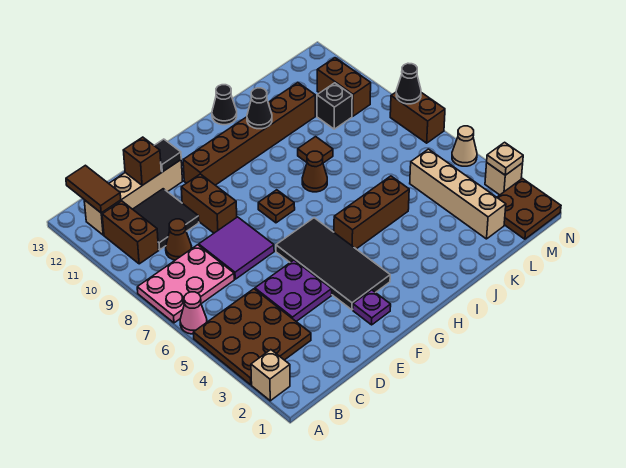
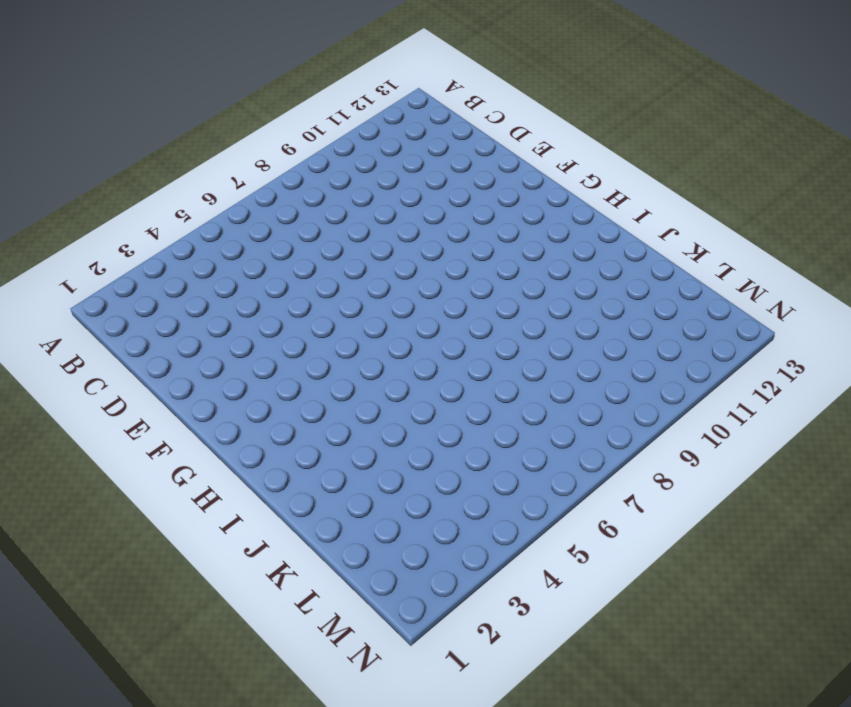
none -> tan brick A2 level 1
none -> brown plate A3:C5 level 1
none -> pink cone A6 level 1
none -> pink plate A7:C8 level 1

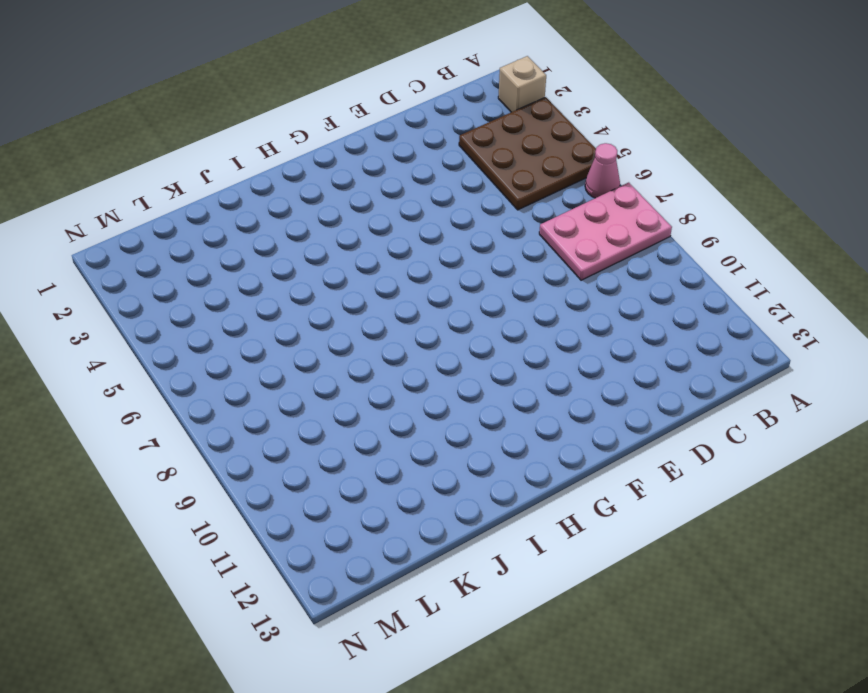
none -> brown brick B10:B11 level 1
none -> tan brick B12:E12 level 1
none -> brown cone C9 level 1
none -> black tile C10:D11 level 1

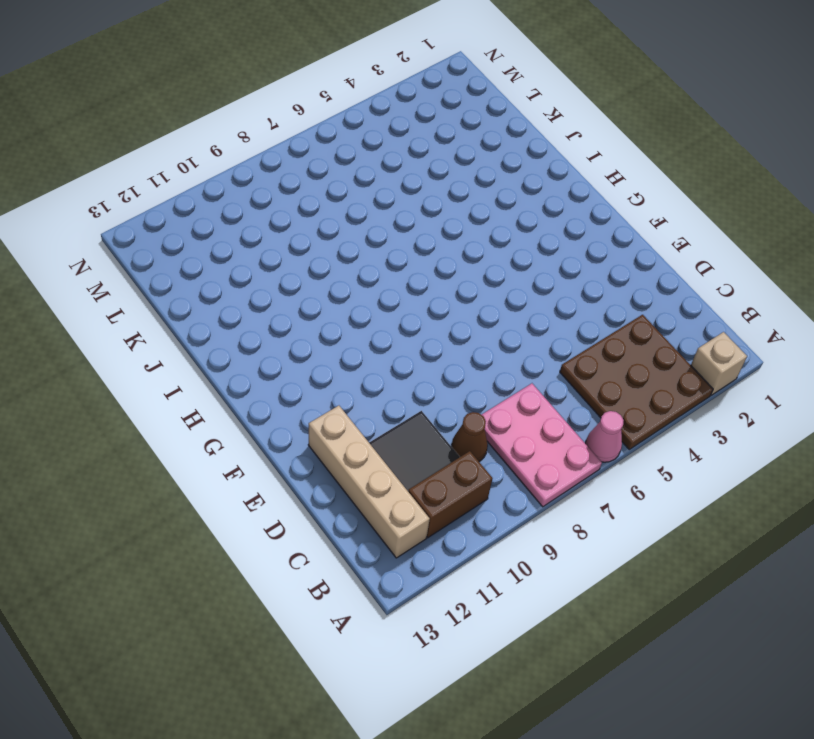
none -> purple plate D4:E5 level 1
none -> purple tile D7:E8 level 1
none -> brown brick E9:E10 level 1
none -> purple plate F2 level 1

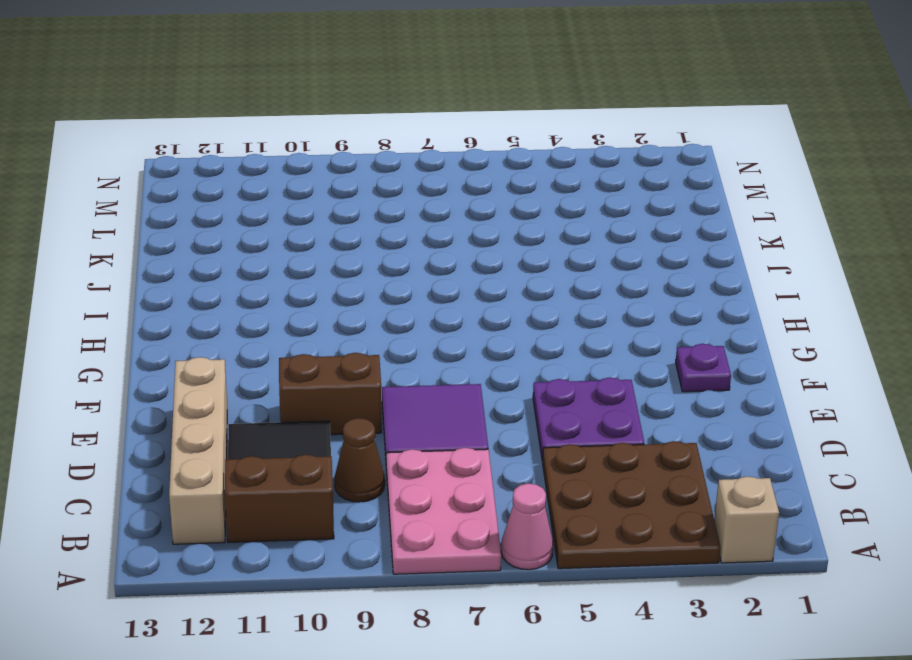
none -> black tile F3:G6 level 1
none -> brown brick F11:K11 level 1
none -> brown plate G8 level 1
none -> brown brick H5:J5 level 1

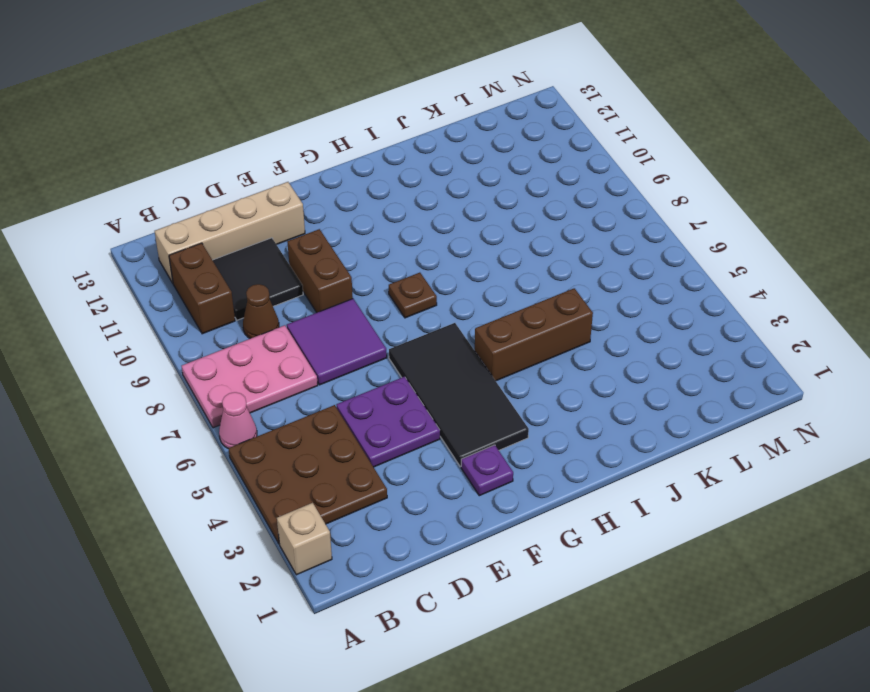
none -> brown brick F11:K11 level 1
none -> brown cone I8 level 1
none -> black cone I13 level 1
none -> brown tile J9 level 1

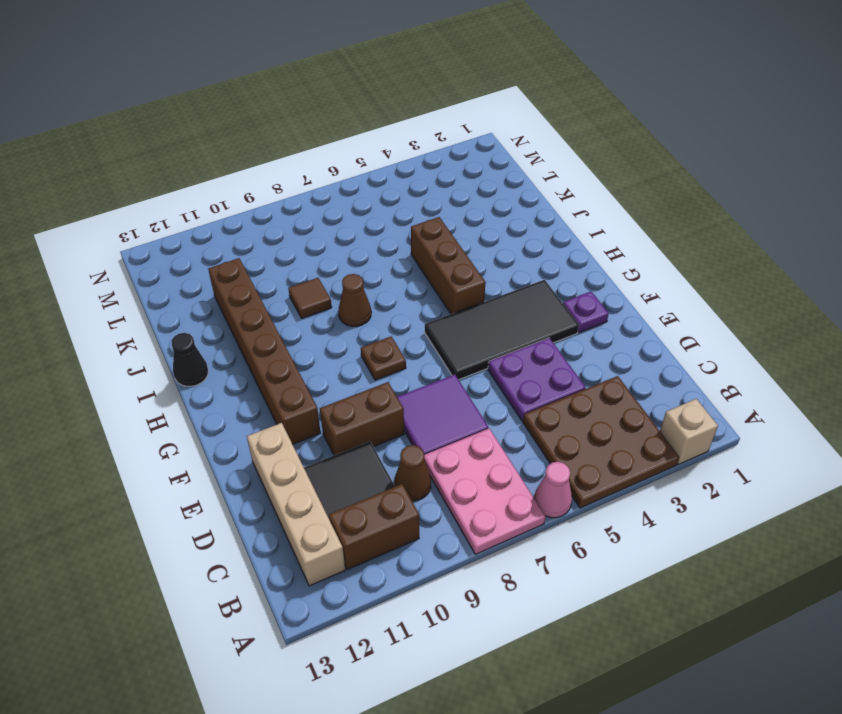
none -> tan brick L2:L5 level 1
none -> black brick L10 level 1
none -> brown plate M1:N2 level 1
none -> brown brick M10:M11 level 1

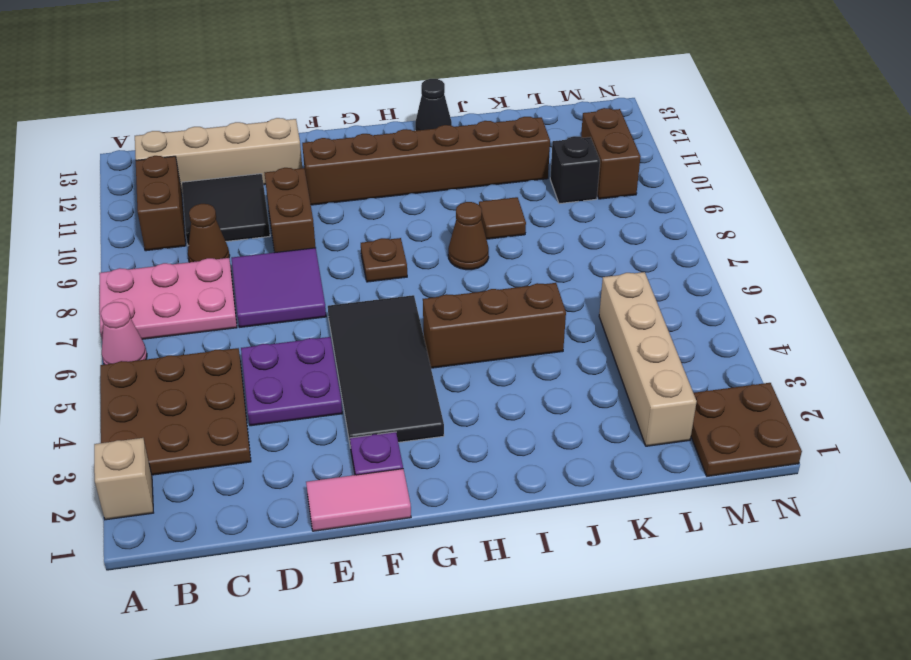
pink tile E1:F1 level 1 -> none
none -> tan brick N3 level 1
none -> tan cone N5 level 1
none -> brown brick N7:N8 level 1
none -> brown tile B12:B13 level 2

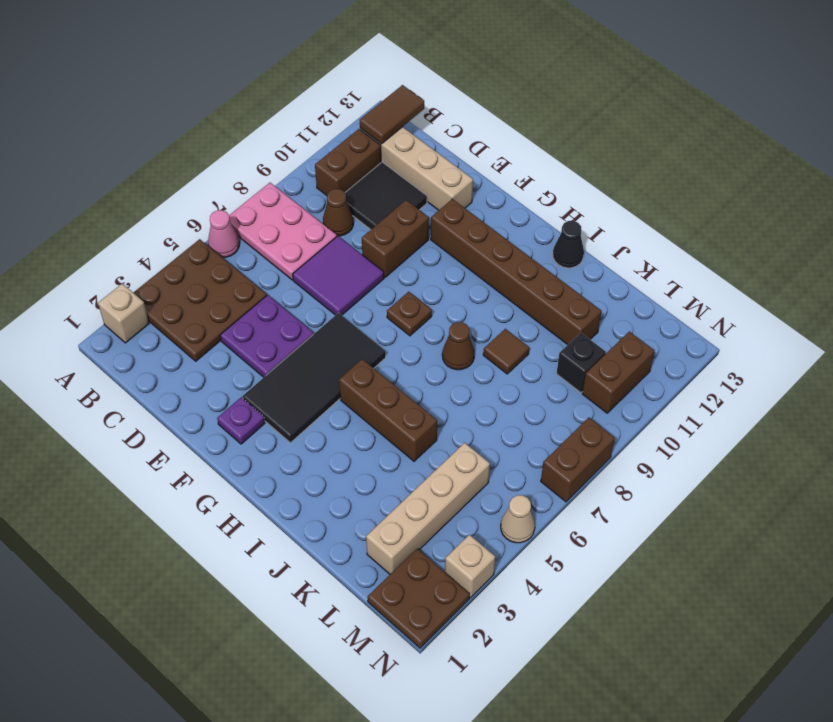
none -> brown brick D12 level 2
none -> black tile E12 level 2
none -> black cone I11 level 2
none -> tan plate N3 level 2

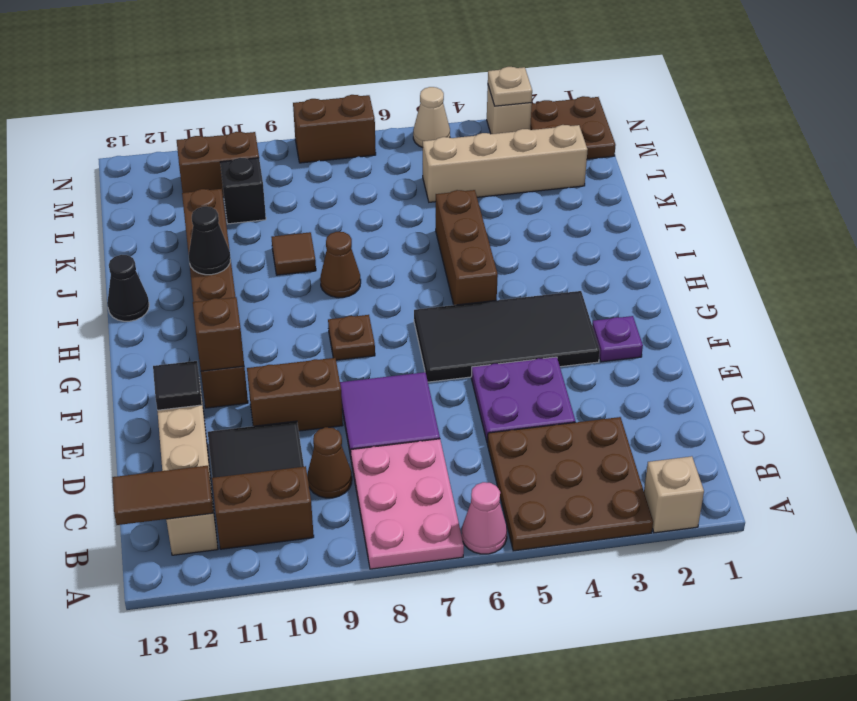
brown brick F11 level 2 -> brown brick D12 level 2
none -> black cone N8 level 2

